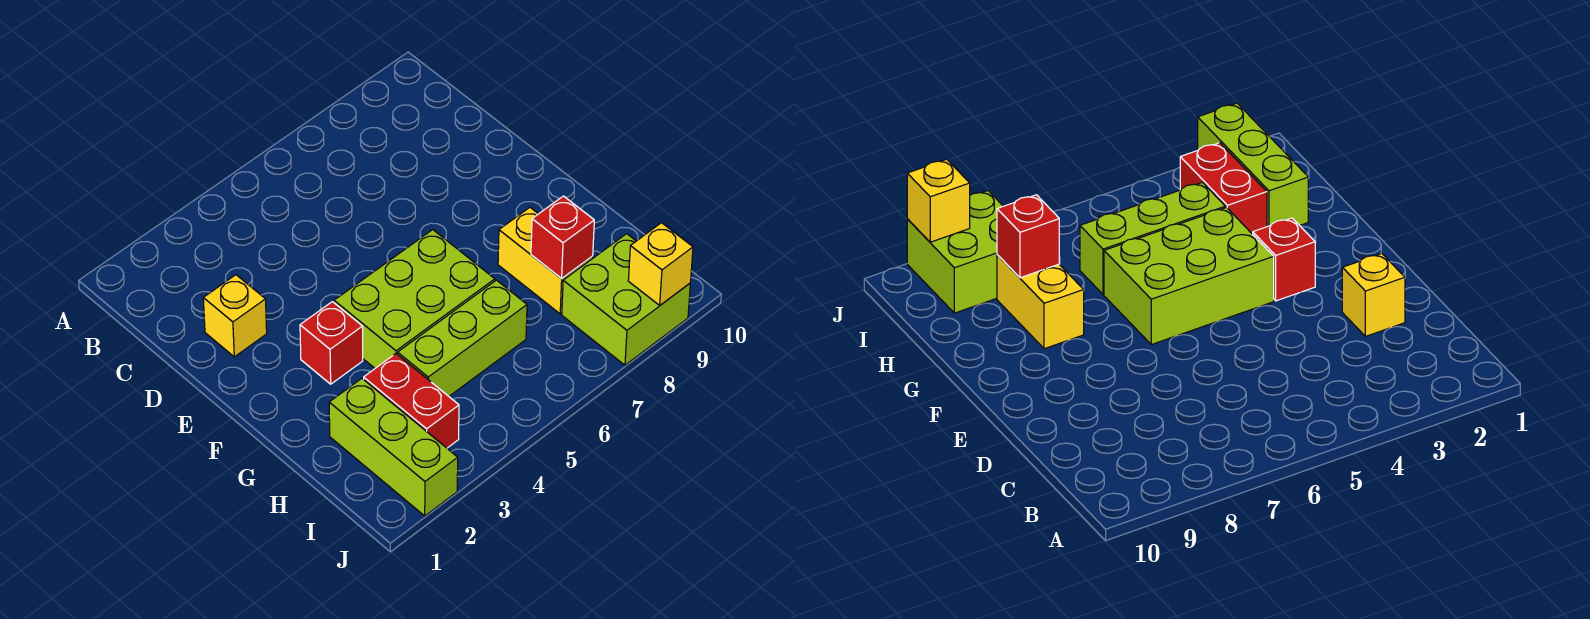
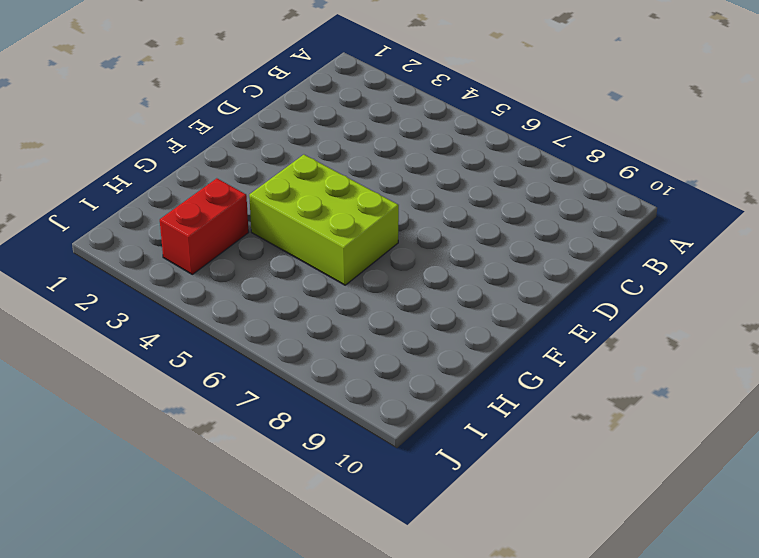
none -> yellow brick D2 level 1
none -> red brick F3 level 1

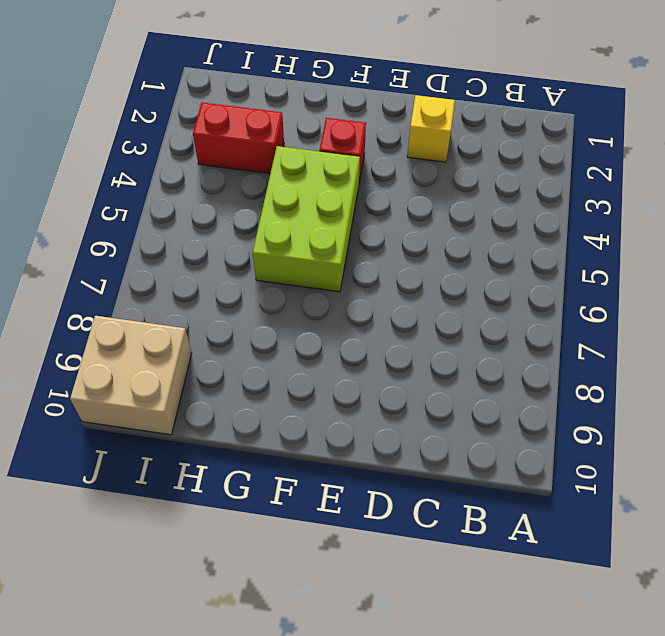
tan brick I9:J10 level 1 -> lime brick I8:J9 level 1
none -> yellow brick G8:H8 level 1
none -> lime brick H2:J2 level 1

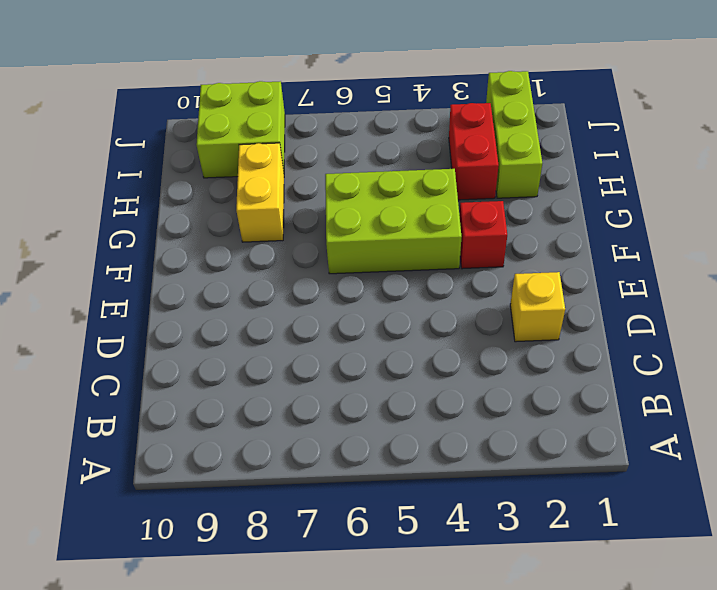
none -> lime brick H4:H6 level 1
none -> red brick H8 level 2

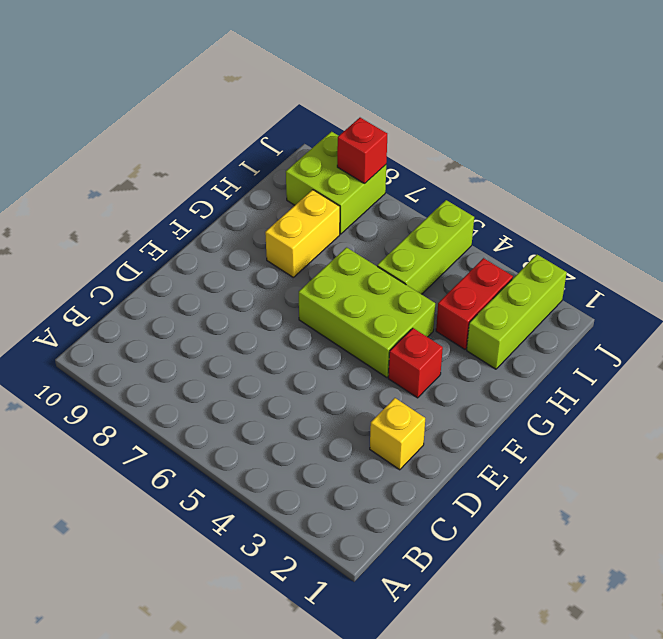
lime brick H5:J5 level 1 -> lime brick H4:H6 level 1
red brick J8 level 2 -> red brick H8 level 2
none -> yellow brick J9 level 2

